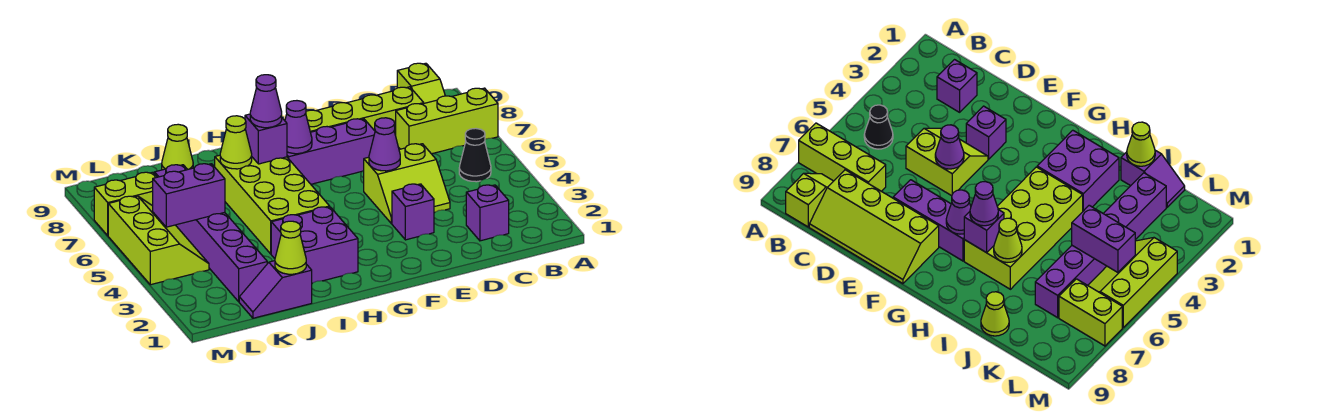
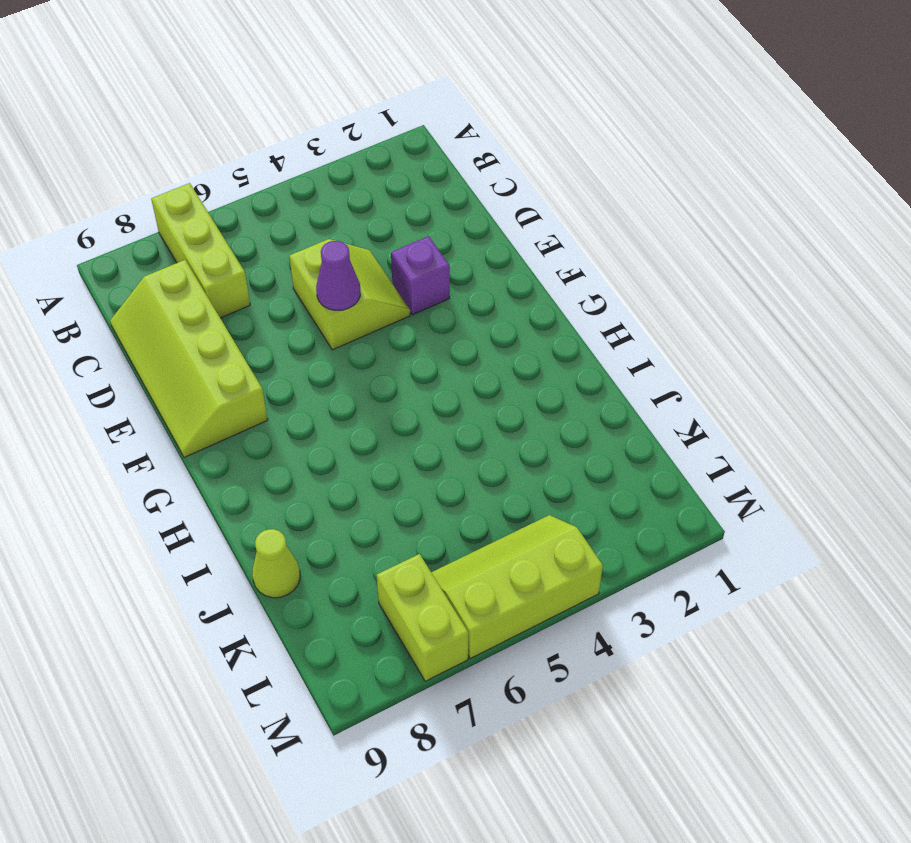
none -> black cone B5 level 1
none -> lime slope B8:B9 level 1 top 9
none -> purple brick C2 level 1

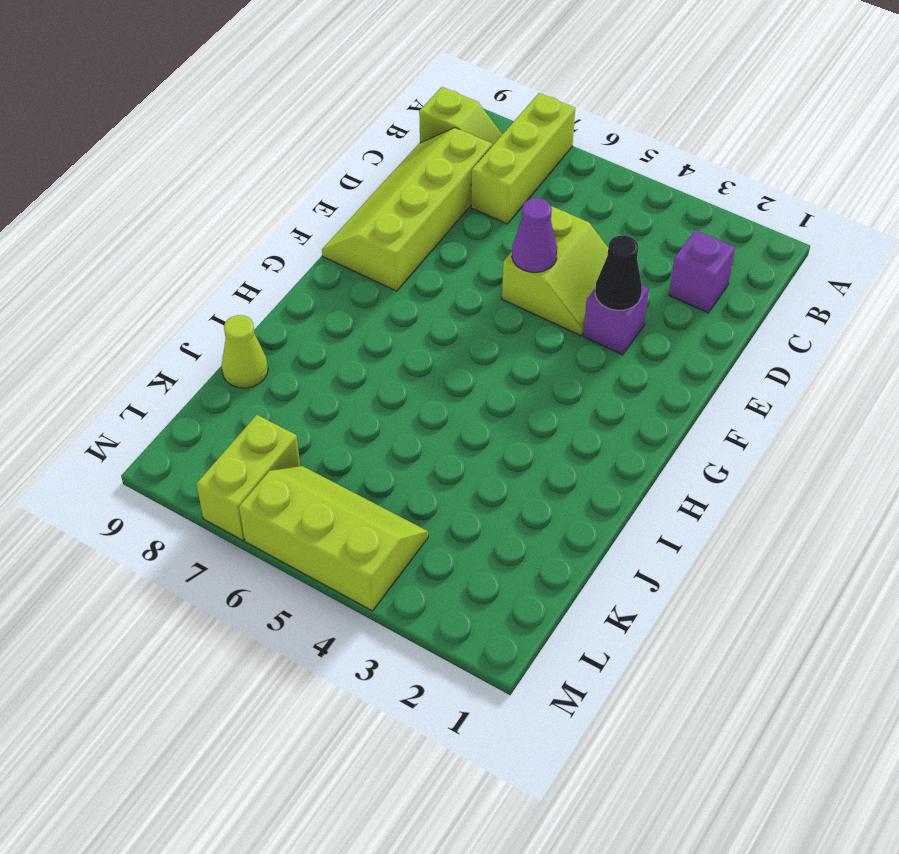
black cone E3 level 2 -> black cone B5 level 1
none -> purple brick E7:G7 level 1
none -> purple brick H2:I3 level 1
none -> lime brick H4:I7 level 1

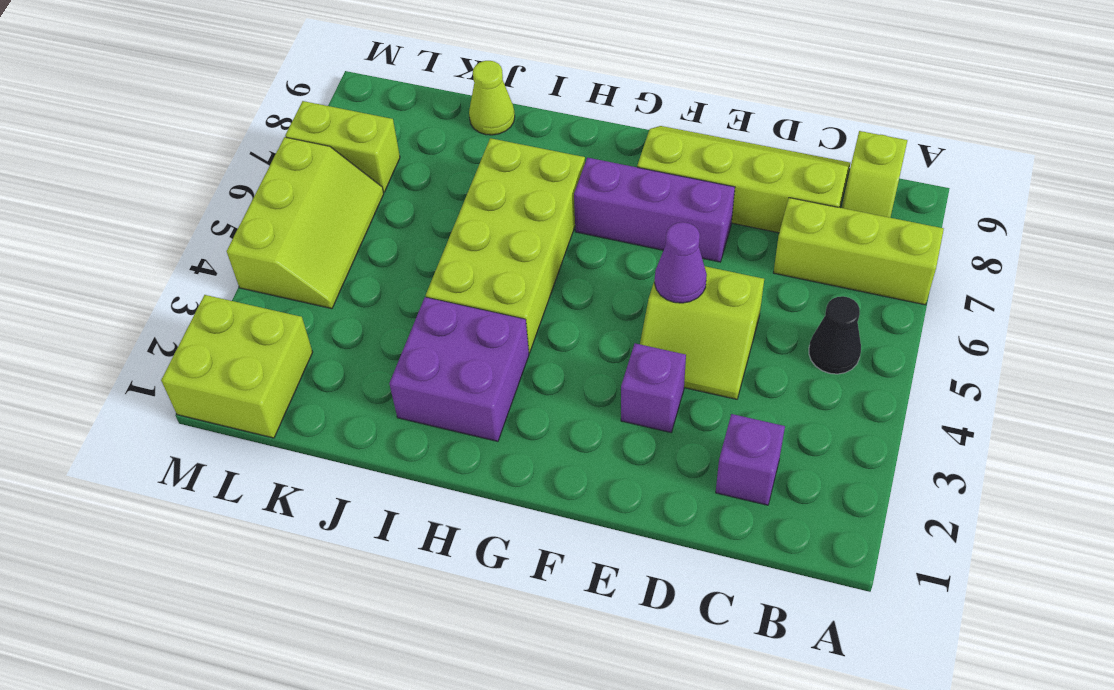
lime brick L1:M2 level 1 -> none
none -> purple slope J1:K1 level 1 top J
none -> purple brick K2:K7 level 1
none -> purple cone G7 level 2

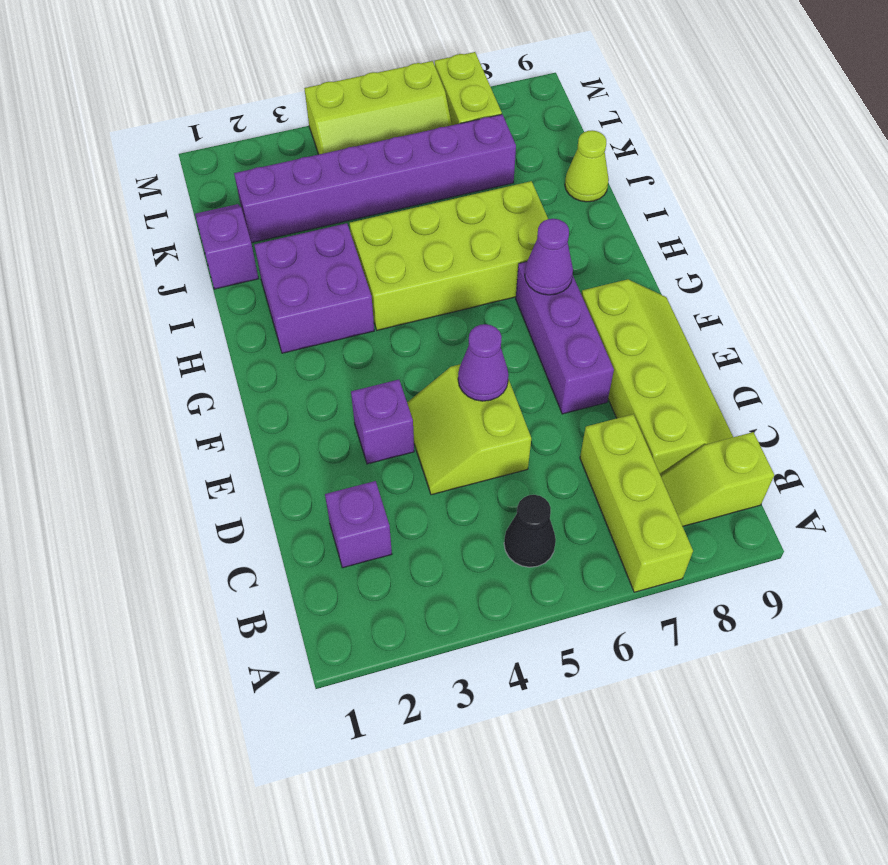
none -> purple brick H7 level 2
none -> lime cone I7 level 2
none -> lime cone J1 level 2

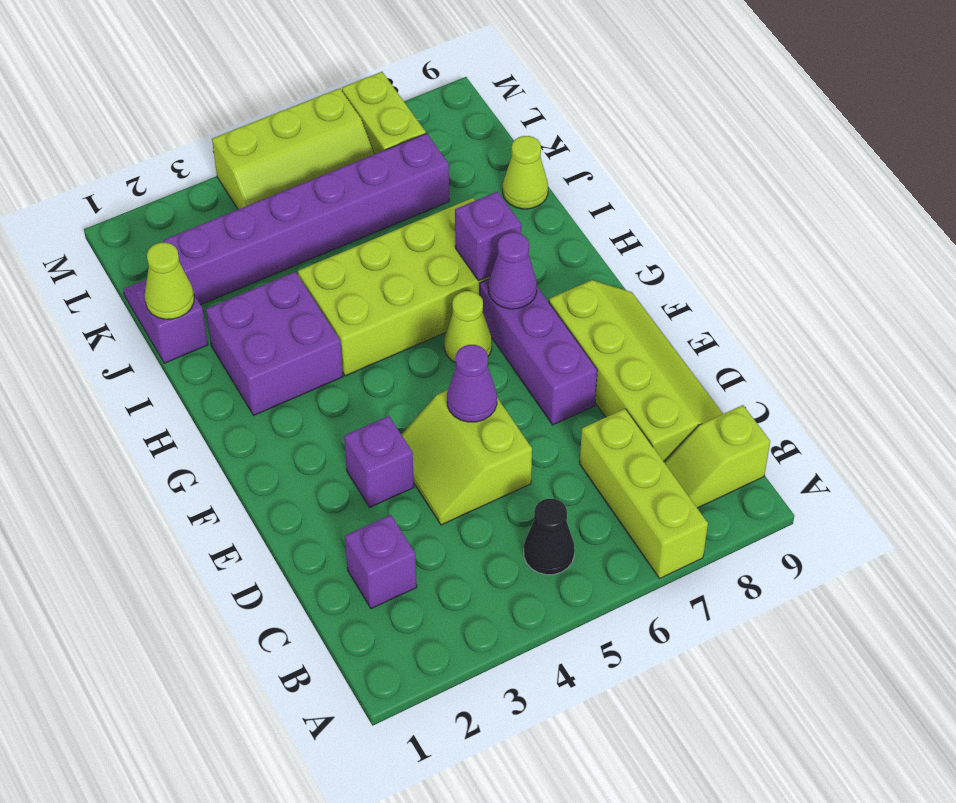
lime cone G6 level 1 -> lime cone I7 level 2
none -> purple brick K5:L5 level 2
none -> purple cone H7 level 3

